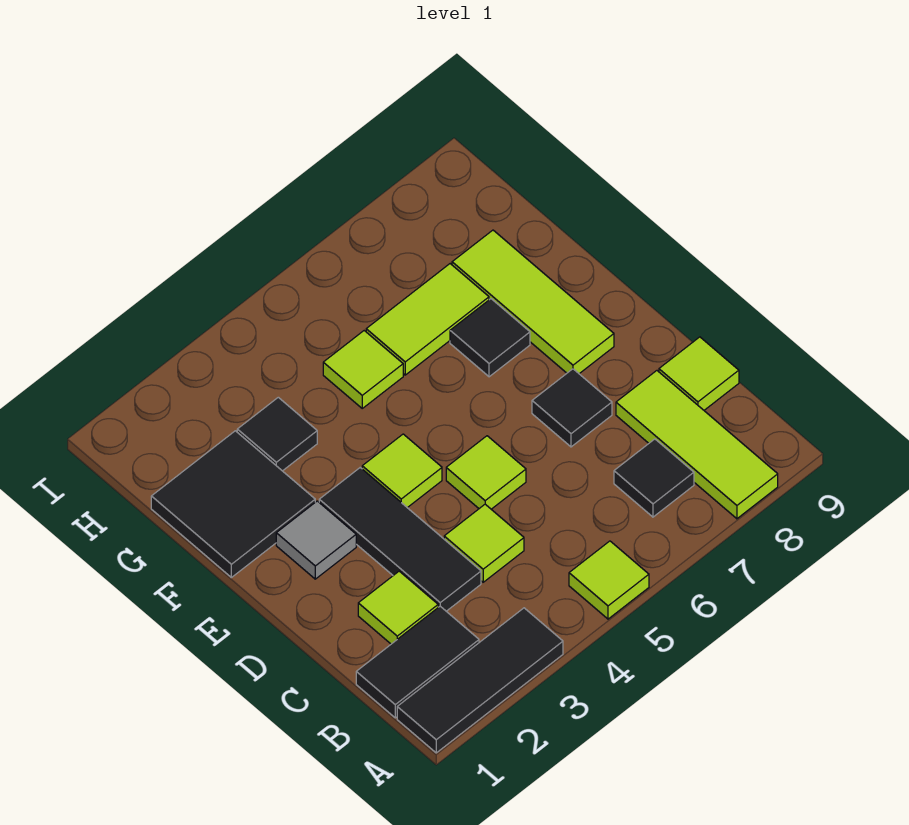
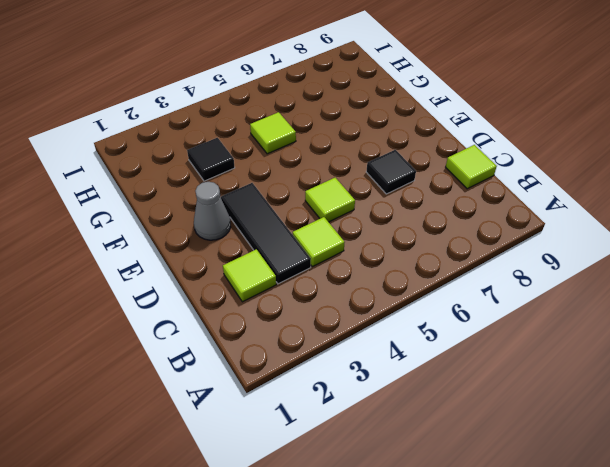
grey cone E2 level 1 -> grey tile E2 level 1
none -> black tile A1:A3 level 1
none -> lime tile A5 level 1
none -> lime tile A8:C8 level 1

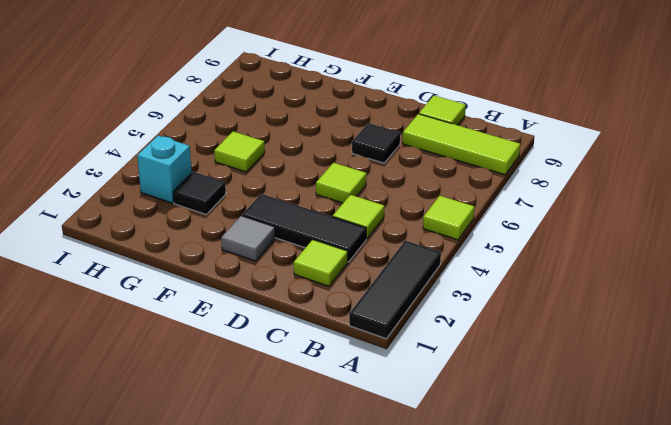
cyan brick H3 level 1 -> none
none -> black tile B1:B2 level 1
none -> black tile B7 level 1
none -> lime tile E4 level 1

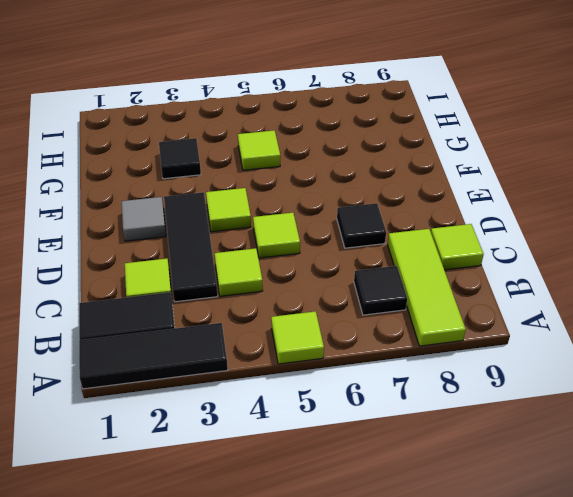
none -> lime tile E8:G8 level 1
none -> black tile F1:G2 level 1
none -> black tile F7 level 1

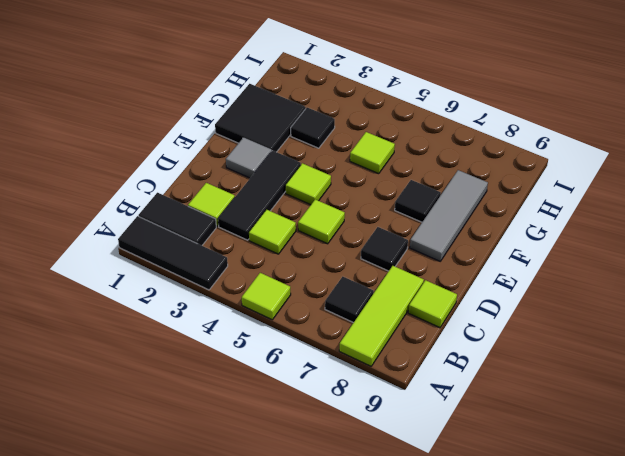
grey tile E8:G8 level 1 -> lime tile E8:G8 level 1
none -> lime tile G6:G7 level 1

